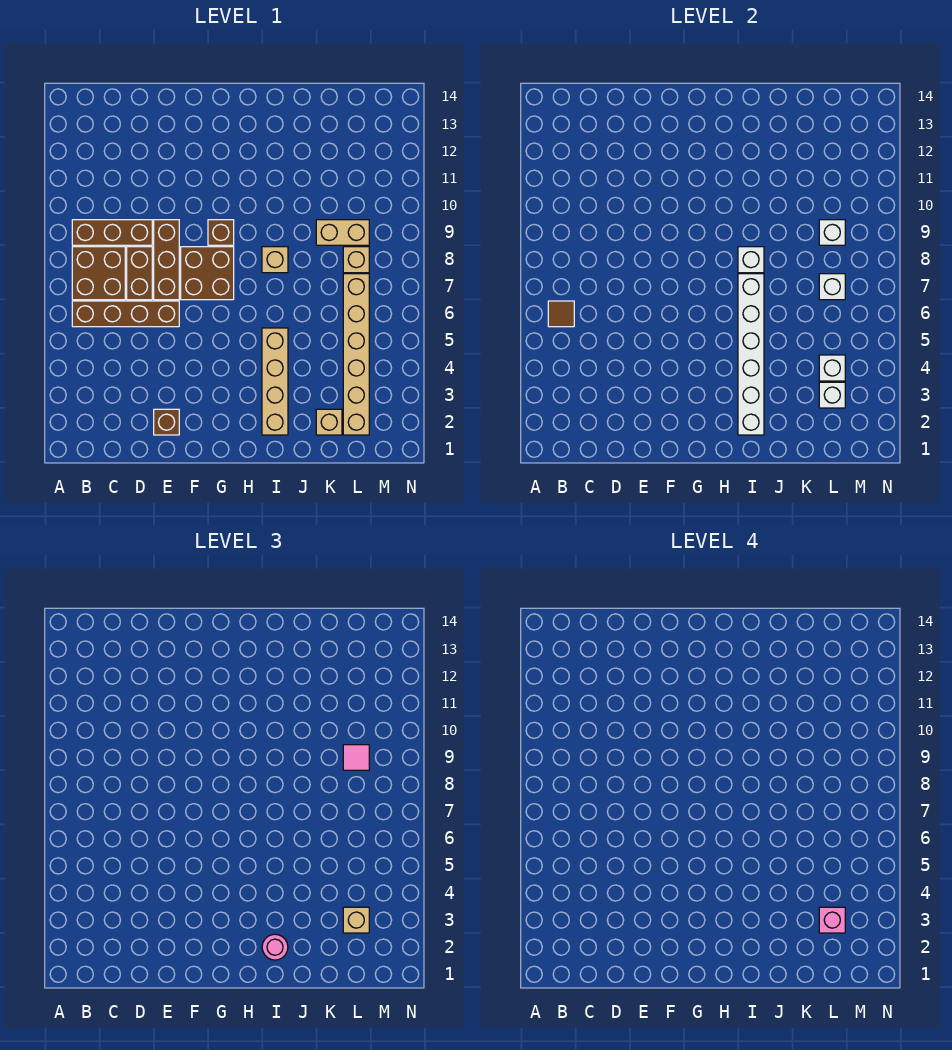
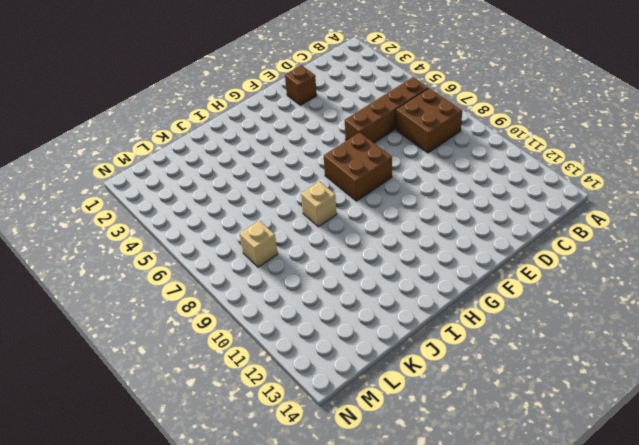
none -> brown brick B9:D9 level 1
none -> brown brick D7:D8 level 1
none -> brown brick E7:E9 level 1

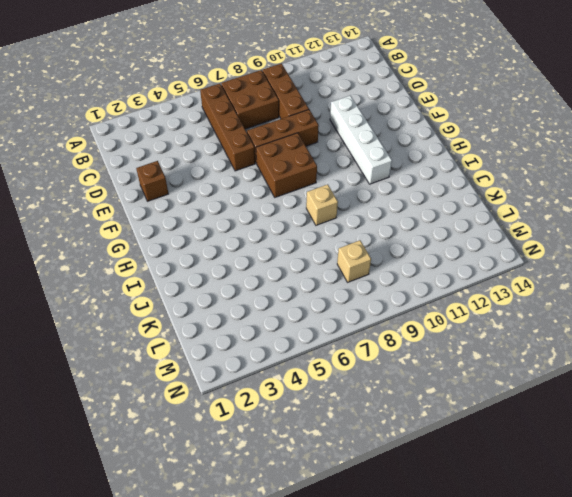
white brick E11:H11 level 1 -> none
none -> brown brick D7:D8 level 1
none -> brown brick G9 level 1
none -> tan brick I2:I5 level 1

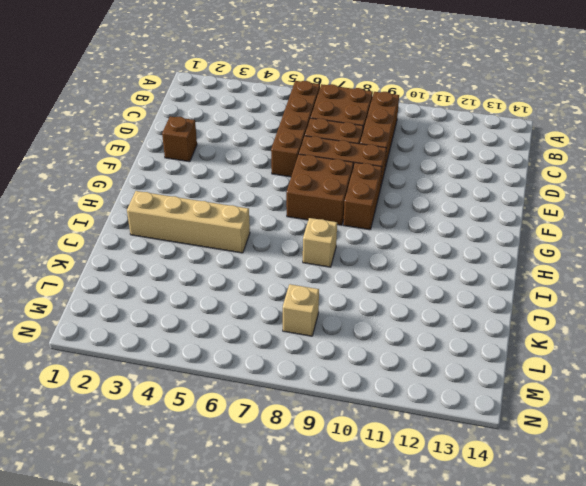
brown brick F9:G9 level 1 -> brown brick G9 level 1
none -> tan brick K2 level 1
none -> tan brick K9:L9 level 1
none -> tan brick L2:L7 level 1

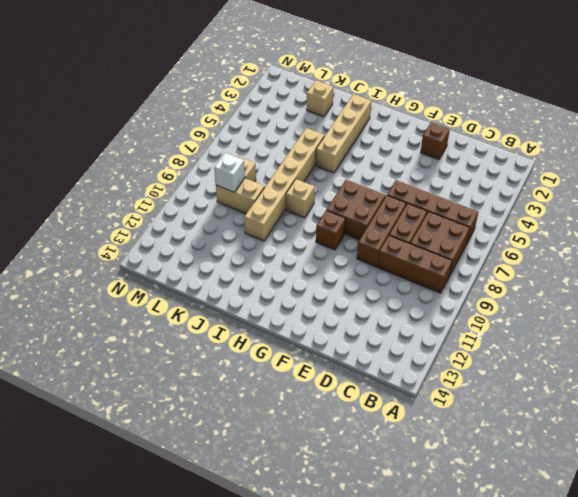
tan brick J5:J10 level 1 -> tan brick L2:L7 level 1
none -> brown tile B6 level 2
none -> white brick I2:I7 level 2
none -> white brick I8 level 2

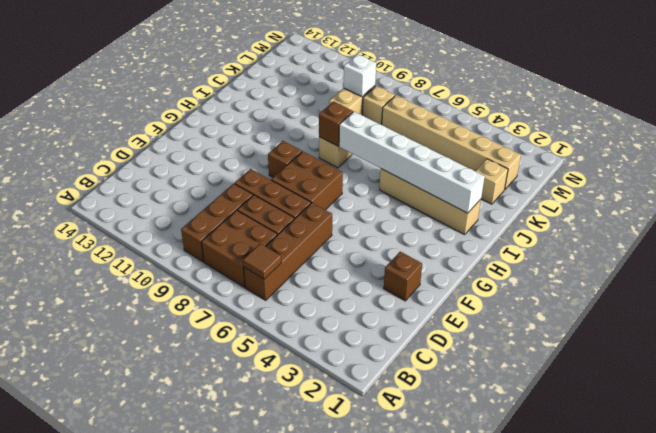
brown brick I8 level 2 -> white brick I8 level 2
none -> white brick L3 level 2
none -> white brick L4 level 2
none -> white brick L7 level 2

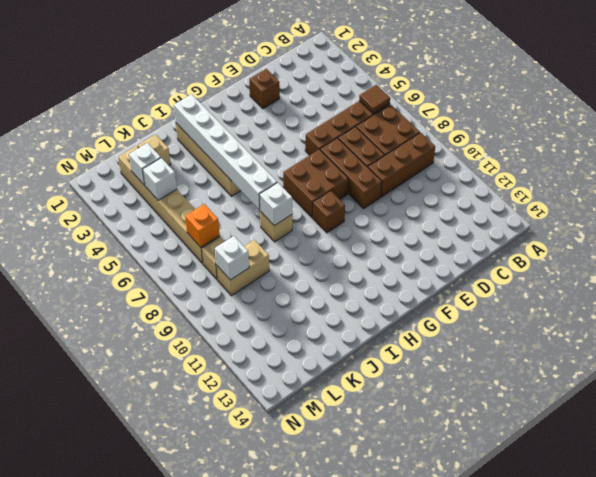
orange brick L7 level 2 -> white brick L7 level 2
none -> pink round brick I2 level 3
none -> tan brick L3 level 3
none -> pink tile L9 level 3

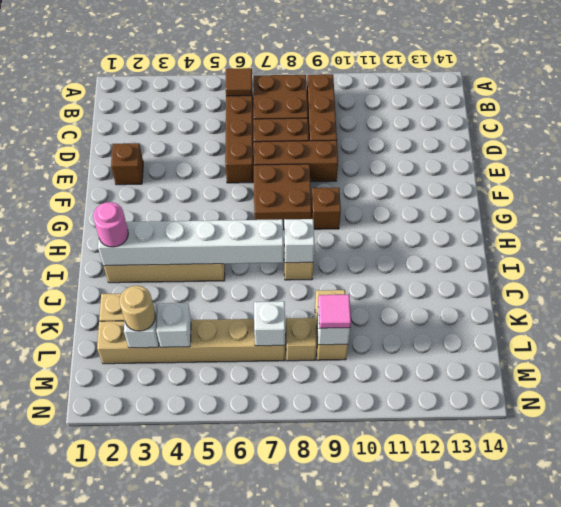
tan round brick L3 level 3 -> tan brick L3 level 3
none -> pink brick L3 level 4

